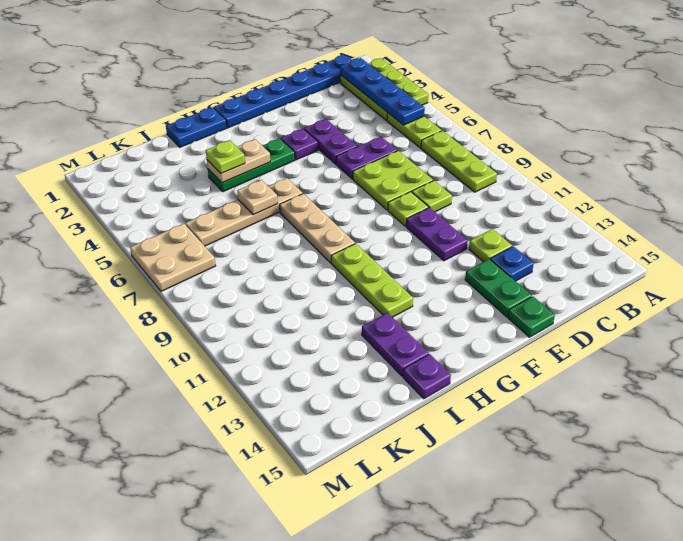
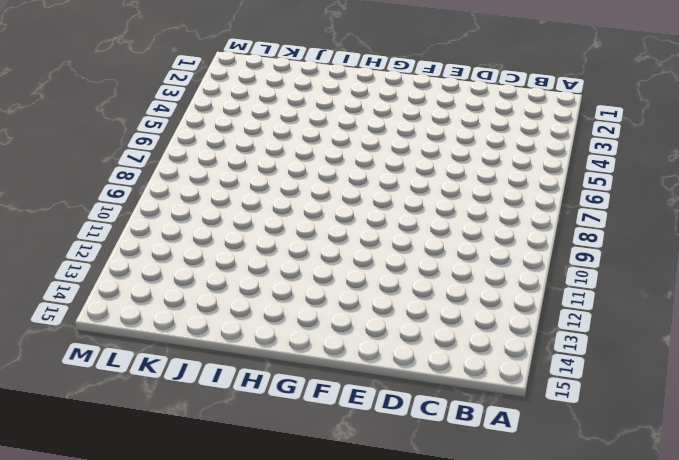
none -> lime plate A2:B4 level 1
none -> blue plate B1:G1 level 1
none -> lime plate B5:B6 level 1

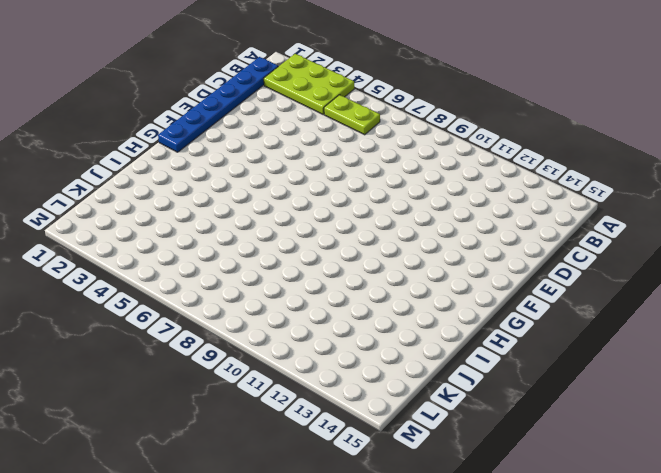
none -> lime plate B7:B9 level 1
none -> purple plate D6:E6 level 1
none -> lime plate D7:E8 level 1

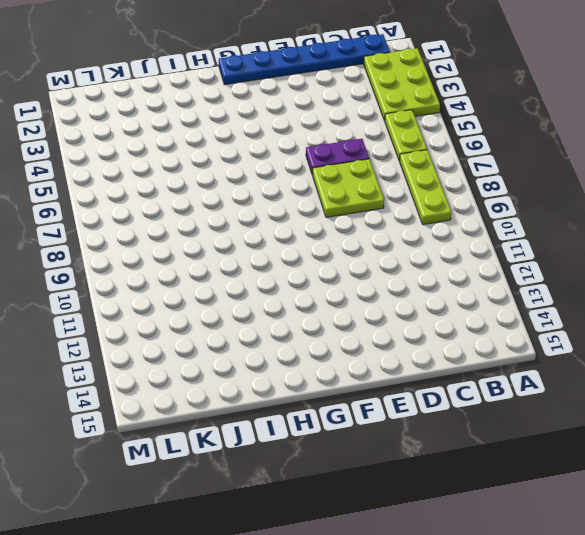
none -> lime plate D9 level 1
none -> lime plate D12 level 1
none -> blue plate D13 level 1

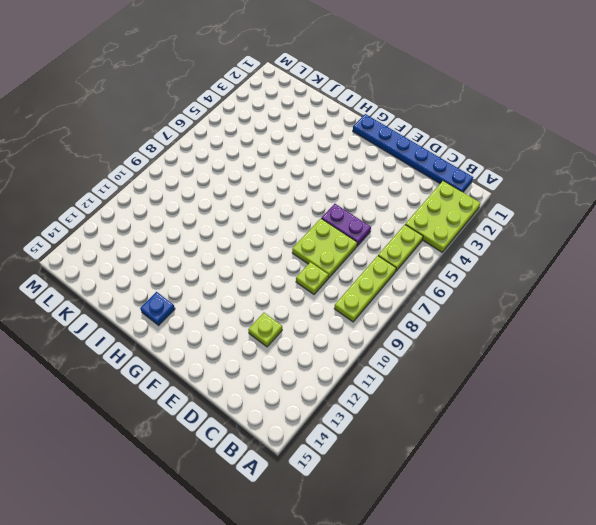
blue plate H14 level 1 -> blue plate D13 level 1
none -> purple plate E4:E5 level 1
none -> lime plate E9 level 1
none -> purple plate E10:E11 level 1

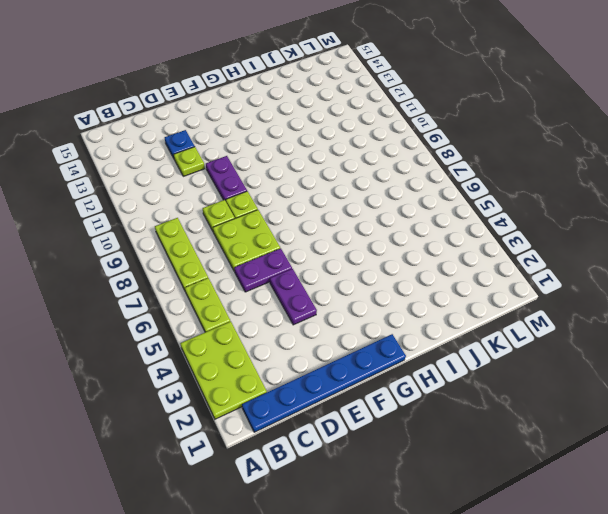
none -> green plate E13:E14 level 1
none -> green plate E15 level 1
none -> purple plate F4 level 1

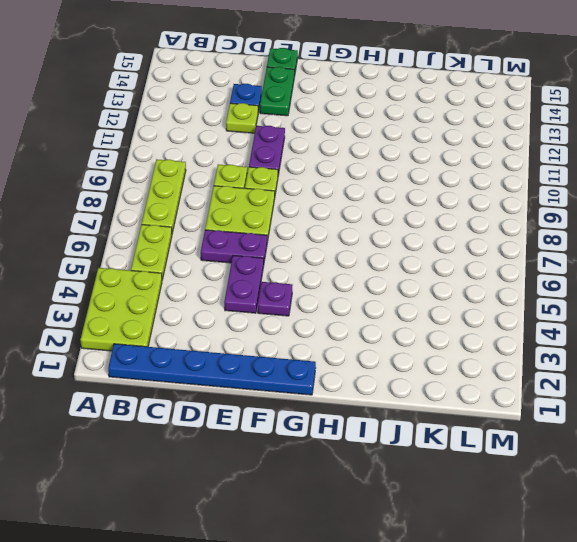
none -> green plate G4:I4 level 1
none -> blue plate H1:I1 level 1
none -> tan plate H6:K6 level 1

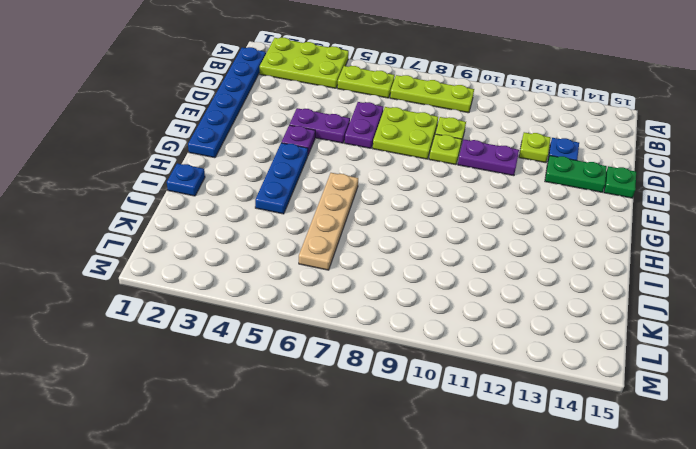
blue plate G4:I4 level 1 -> green plate G4:I4 level 1
blue plate I1 level 1 -> blue plate H1:I1 level 1
none -> tan plate H7:H9 level 1
none -> lime plate H10:H12 level 1
none -> purple plate I13:I14 level 1

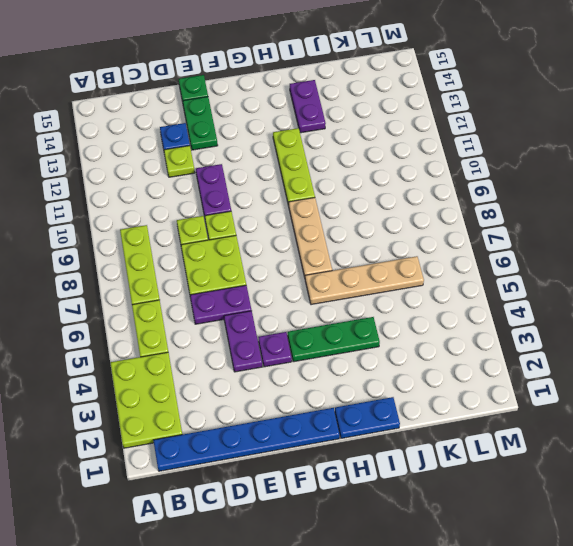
none -> purple plate I15 level 1
none -> tan plate L6:M7 level 1
none -> blue plate B2:B5 level 2

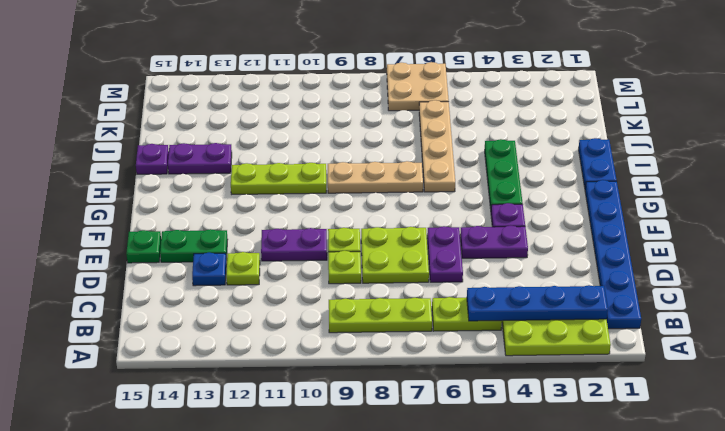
none -> tan plate H4:I4 level 2
none -> tan plate I6 level 2
none -> lime plate I4 level 3

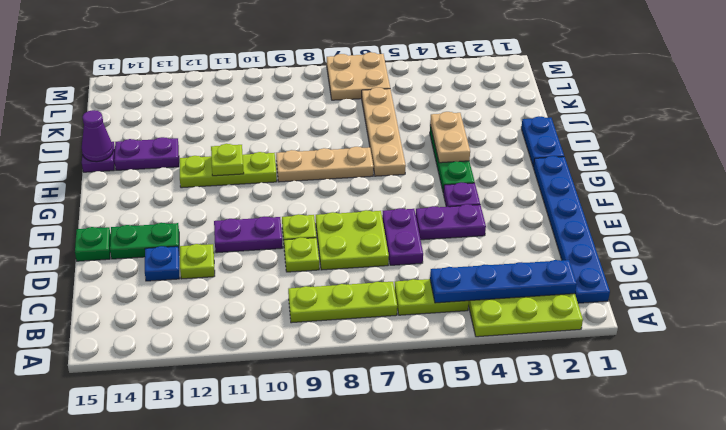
lime plate H11 level 2 -> lime plate I4 level 3
purple cone I15 level 2 -> none
none -> tan plate I6 level 2

